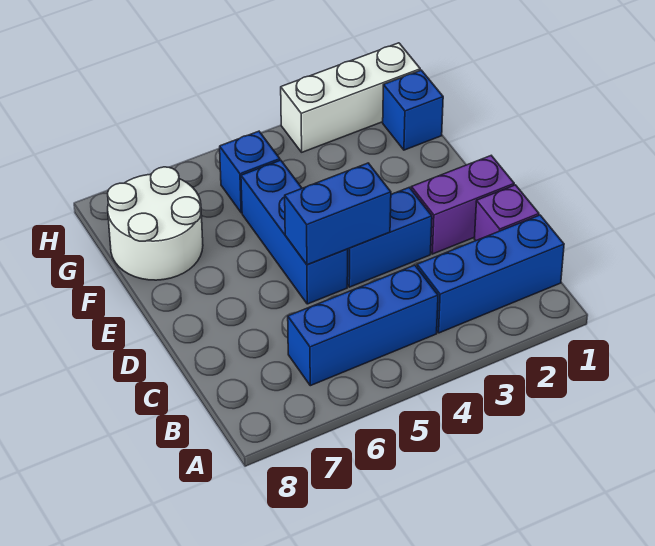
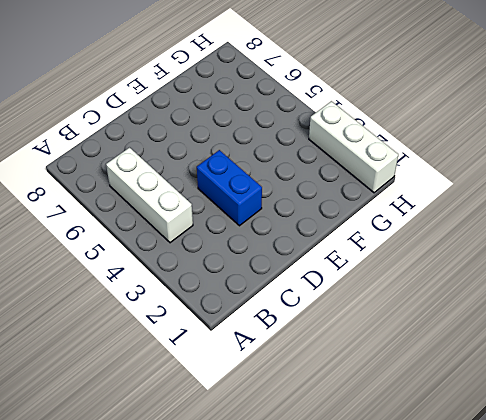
white brick B4:B6 level 1 -> blue brick B4:B6 level 1
none -> blue brick B1:B3 level 1
none -> purple brick C1 level 1

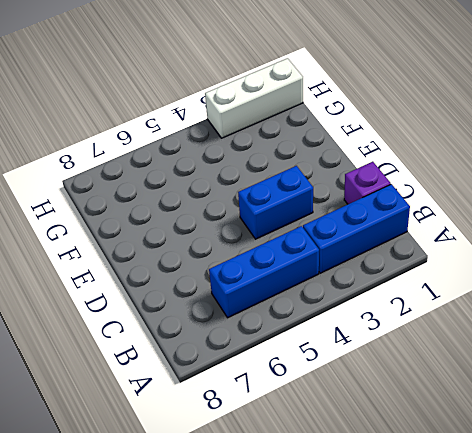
none -> purple brick D1:D2 level 1
none -> blue brick D5:F5 level 1

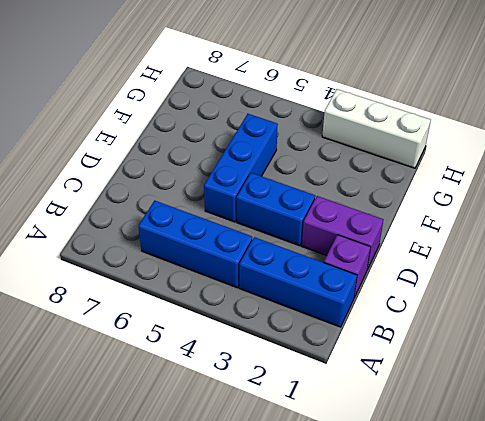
none -> white round brick F7:G8 level 1
none -> blue brick G1 level 1

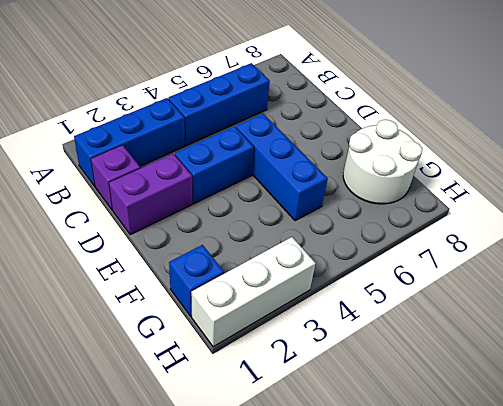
none -> blue brick G5 level 1
none -> blue brick D4:D5 level 2

